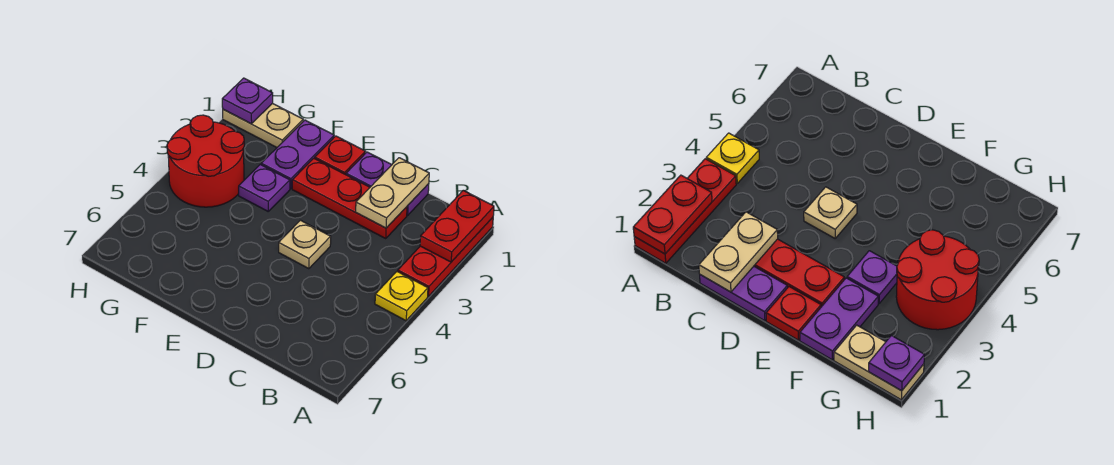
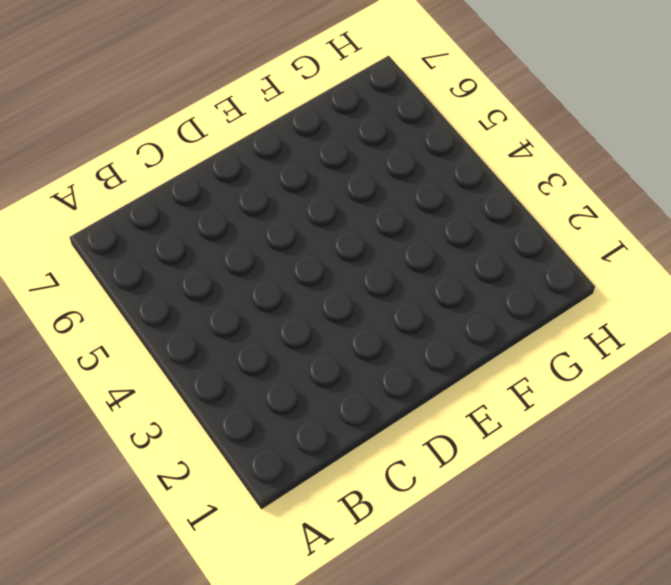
none -> red plate A1:A3 level 1
none -> yellow plate A4 level 1
none -> purple plate C1:D1 level 1

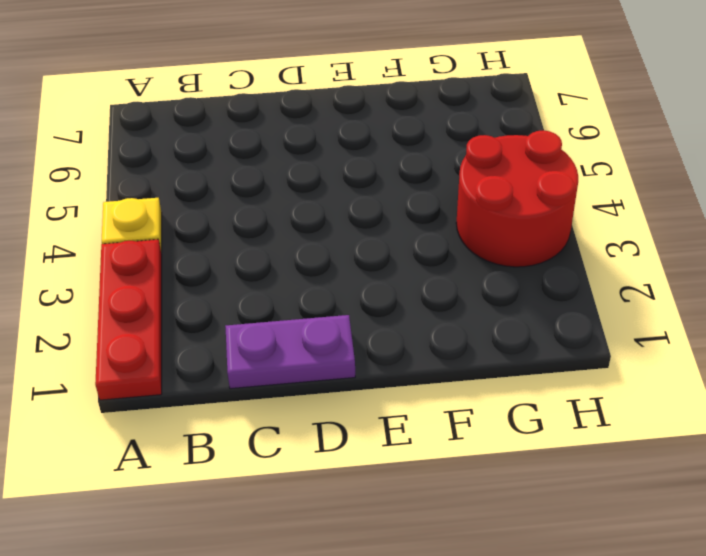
none -> red plate C2:E2 level 1
none -> tan plate D4 level 1
none -> red plate E1 level 1

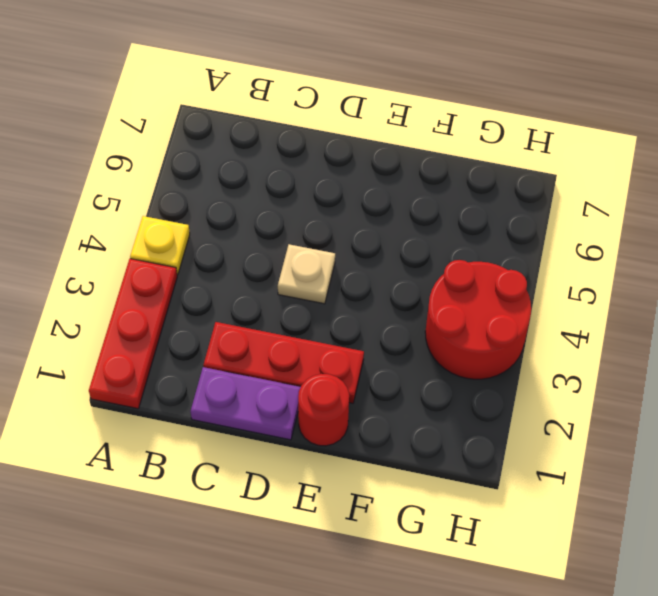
red round brick E1 level 1 -> red plate E1 level 1
none -> purple plate F1:F2 level 1
none -> purple plate F3 level 1
none -> tan plate G1:H1 level 1

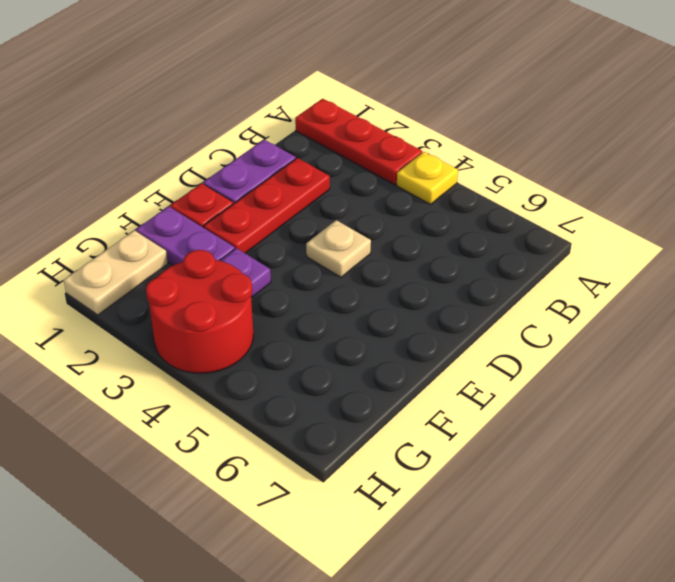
none -> red plate A1:A2 level 2
none -> tan plate C1:C2 level 2
none -> purple plate H1 level 2

